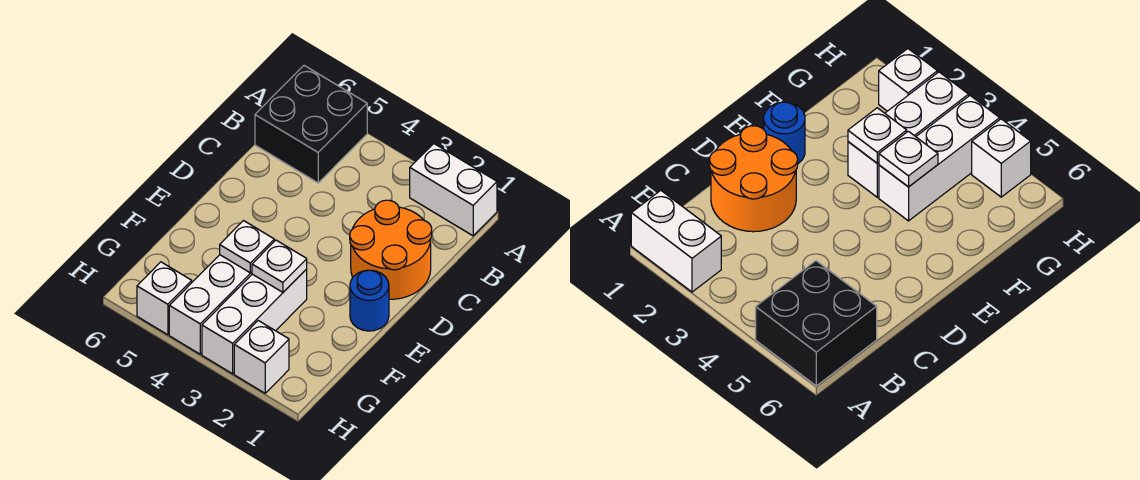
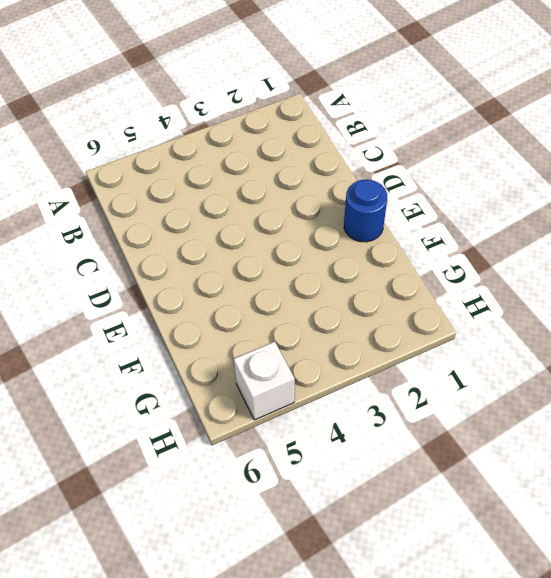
none -> white brick A1:A2 level 1
none -> black brick A5:B6 level 1

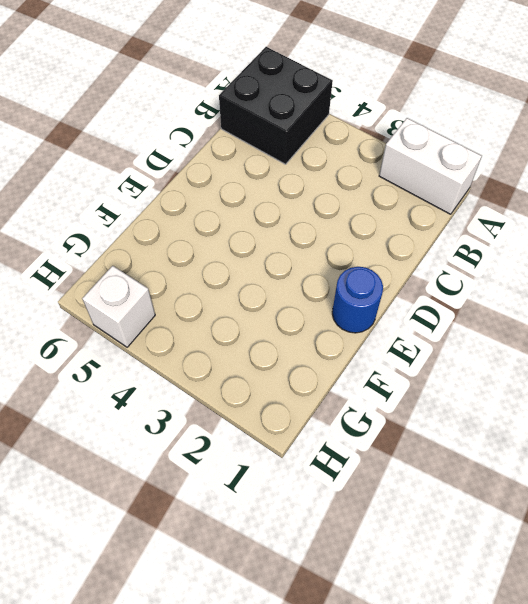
none -> orange round brick C1:D2 level 1
none -> white brick F3:H3 level 1

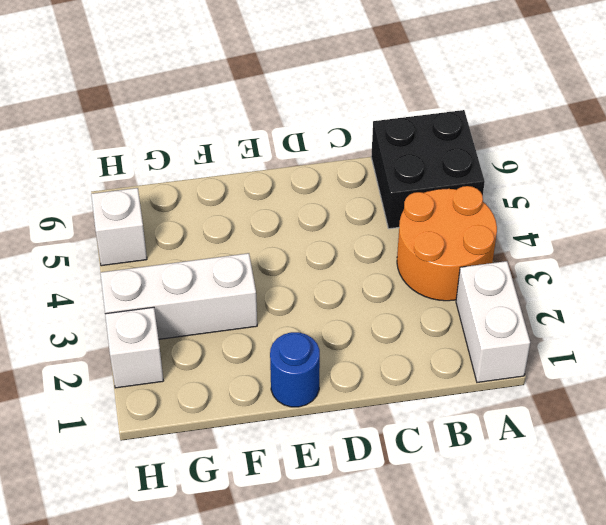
orange round brick A3:B4 level 1 -> orange round brick C1:D2 level 1
none -> white brick F4:H4 level 1
none -> white plate F3 level 2

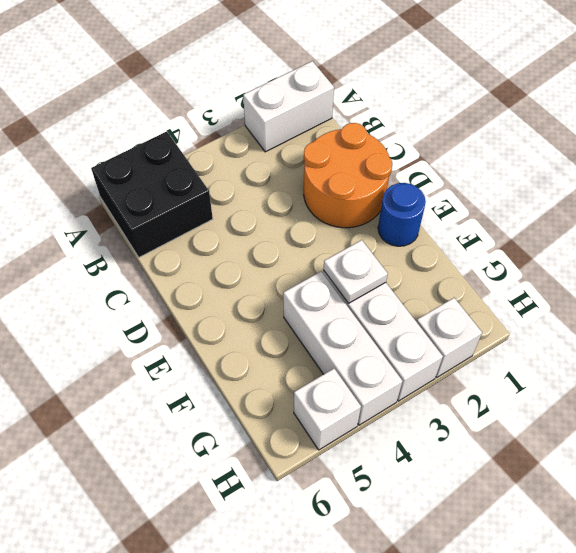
none -> white plate F4 level 2

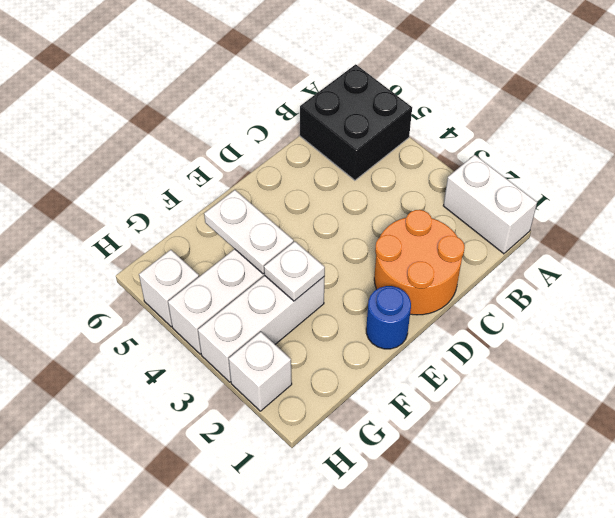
white plate F4:F5 level 2 -> white plate F4 level 2

